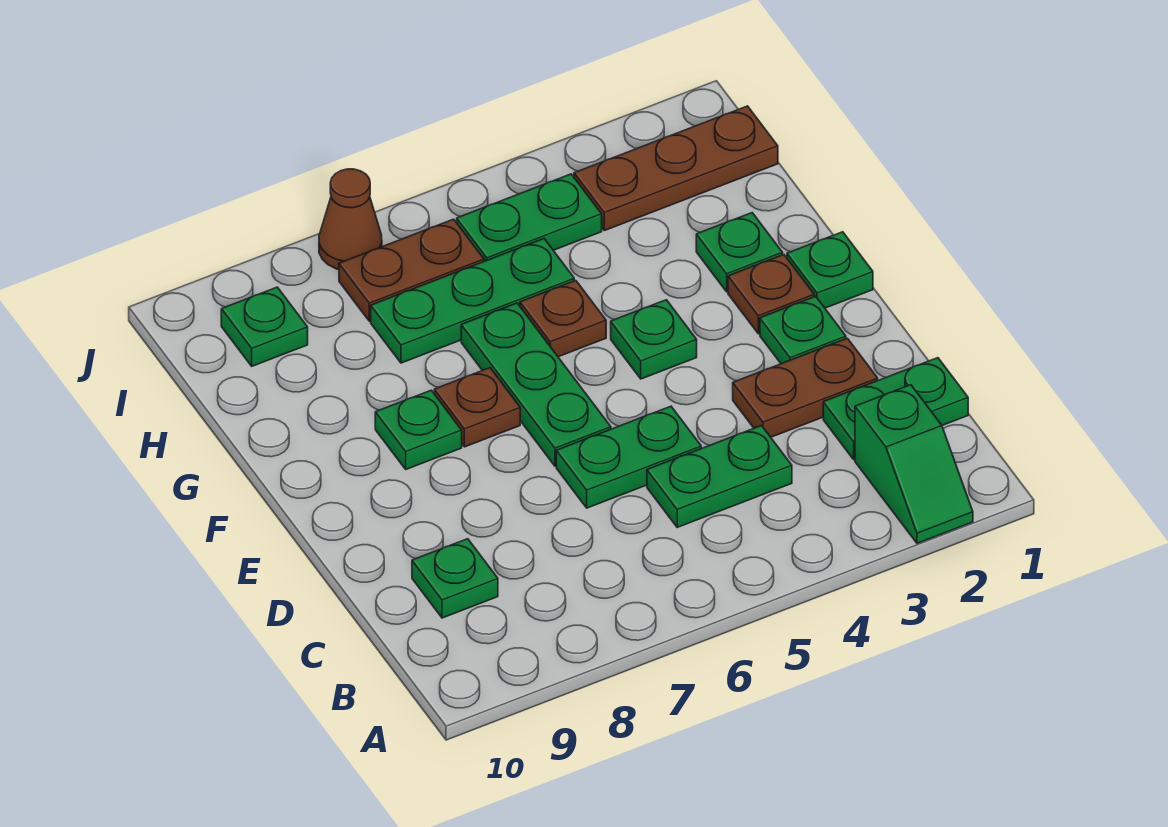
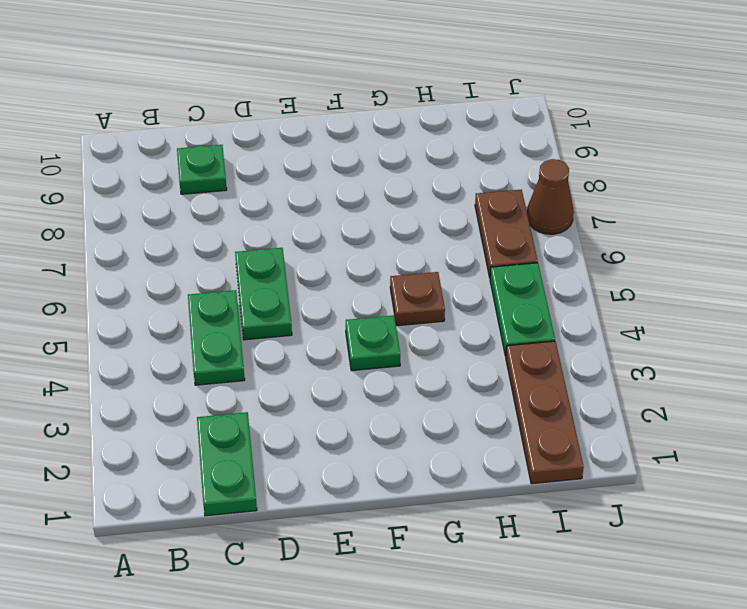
none -> green slope A2:B2 level 1 top B
none -> brown plate D2:D3 level 1
none -> green plate E2 level 1

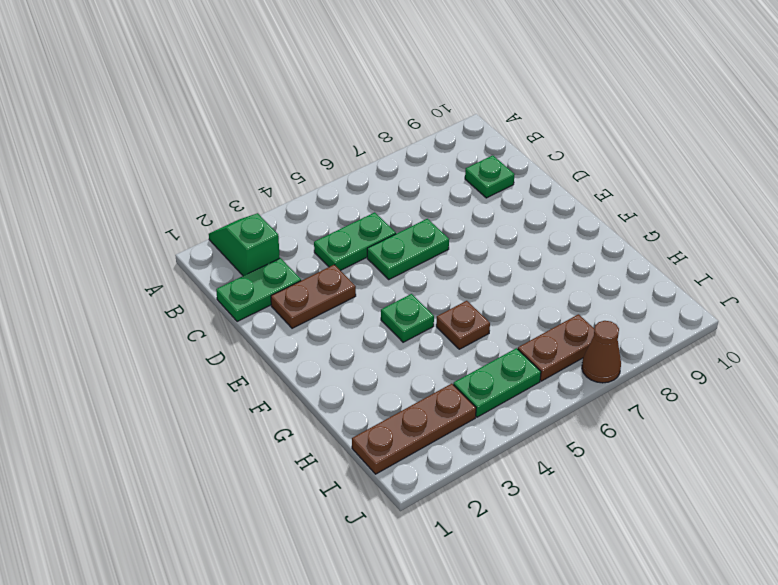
none -> green plate E2 level 1
none -> green plate E6:G6 level 1
none -> green plate F1 level 1

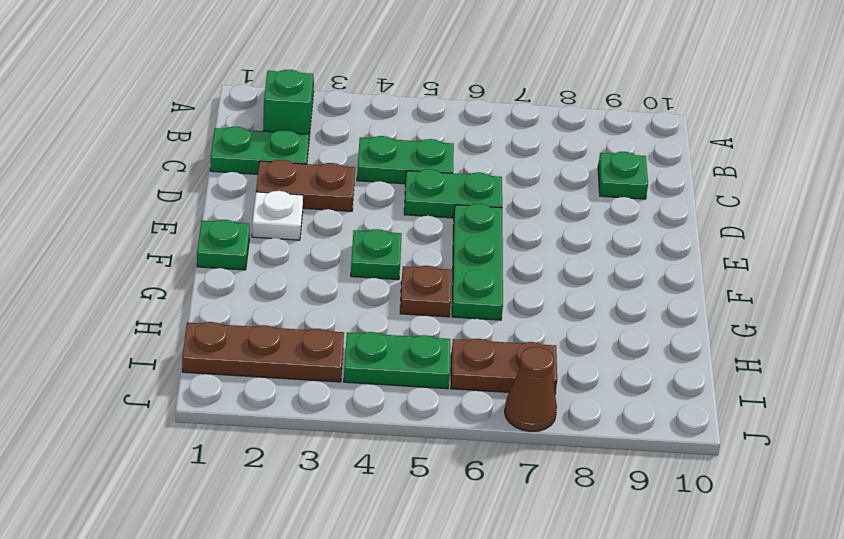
white plate E2 level 1 -> green plate E2 level 1
none -> brown plate F2 level 1
none -> brown plate F7 level 1
none -> green plate F8 level 1

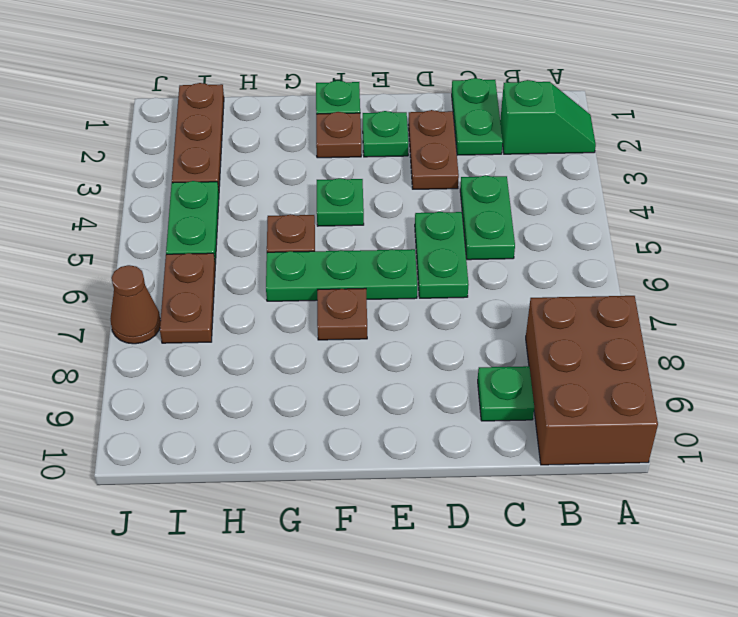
brown brick A8:B10 level 1 -> none
none -> green plate F8 level 1
none -> green plate G2 level 1
none -> green plate H5:H7 level 1

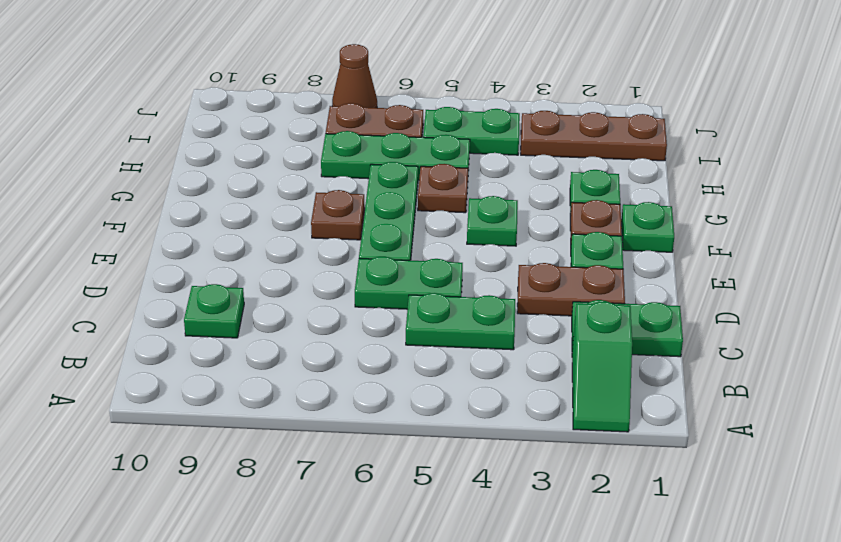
none -> green plate F8 level 1
none -> green plate I9 level 1

